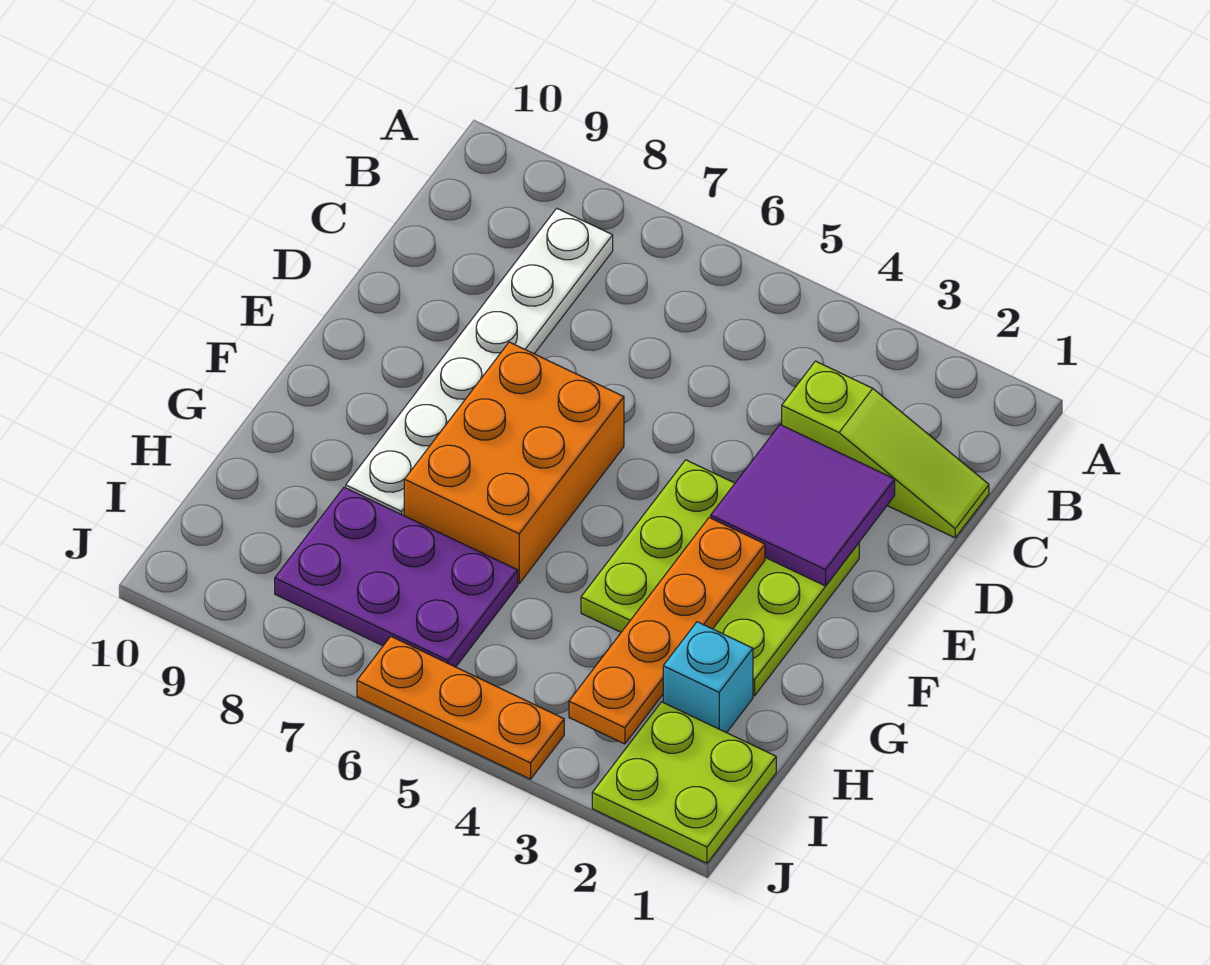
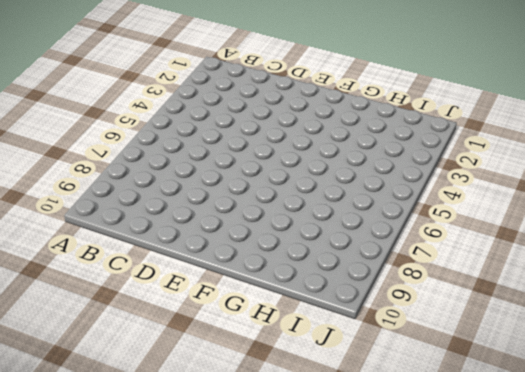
none -> white plate B8:G8 level 1
none -> lime slope C1:C3 level 1 top 3

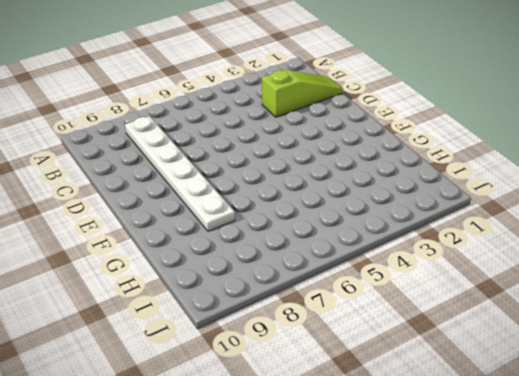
none -> lime plate E2:G4 level 1
none -> orange brick E6:G7 level 1

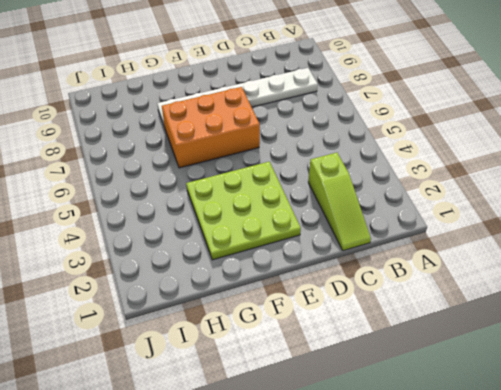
none -> cyan brick H2 level 1
none -> purple plate H6:I8 level 1

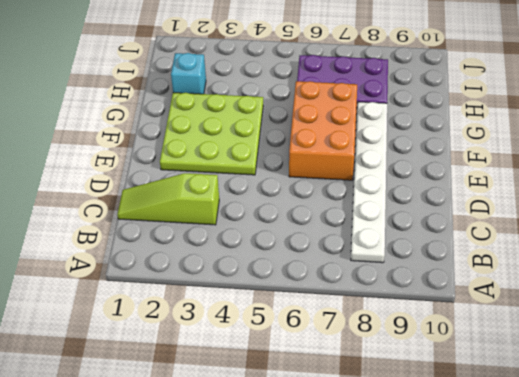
none -> lime plate I1:J2 level 1
none -> orange plate J4:J6 level 1

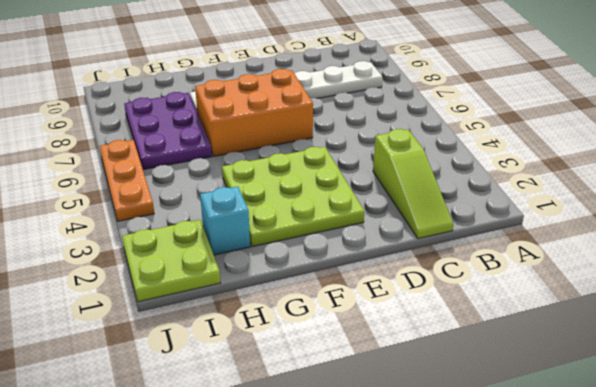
none -> purple tile D2:E3 level 2
none -> orange plate F3:I3 level 2

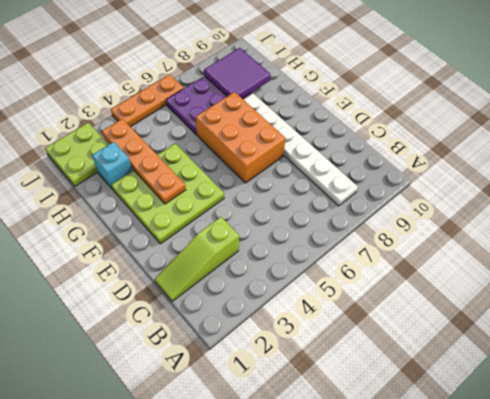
purple tile H8:I9 level 2 -> purple tile D2:E3 level 2

